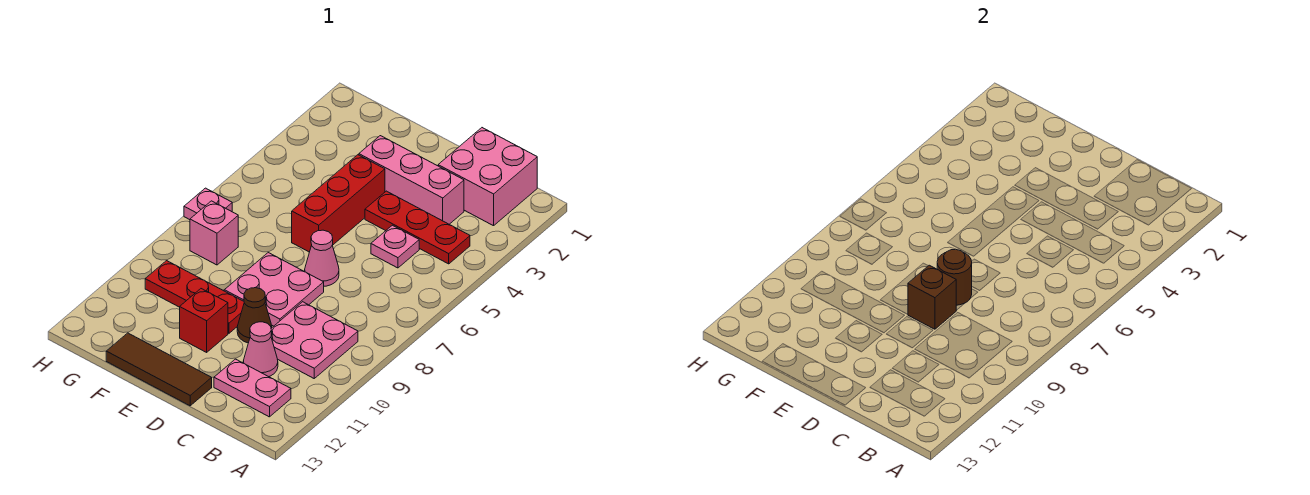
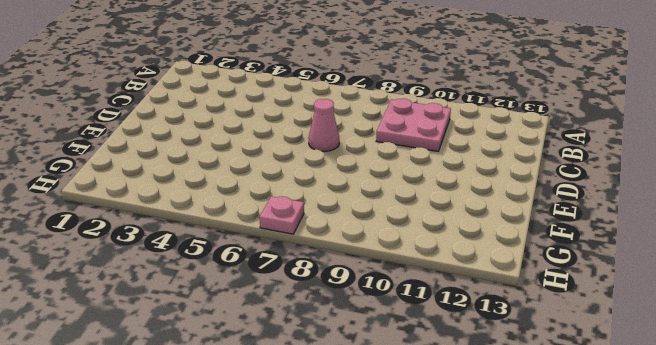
none -> pink brick B1:C2 level 1
none -> red plate B4:D4 level 1
none -> pink plate B12:C12 level 1

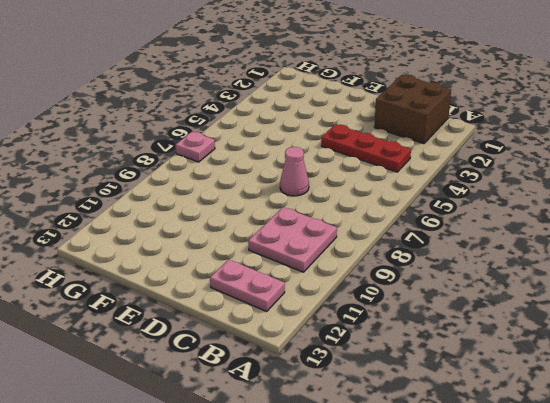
brown brick B1:C2 level 1 -> pink brick B1:C2 level 1
none -> pink brick C3:E3 level 1
none -> pink plate C5 level 1
none -> pink cone C11 level 1

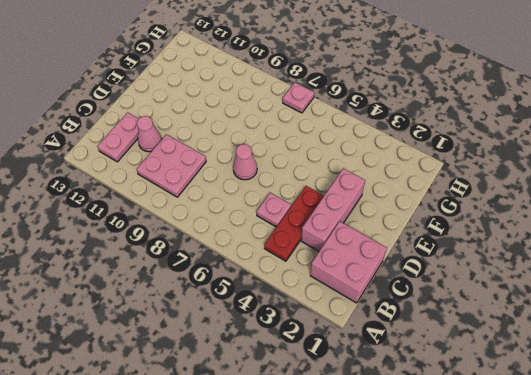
none -> pink plate D8:E9 level 1
none -> brown cone D10 level 1
none -> brown tile D13:F13 level 1

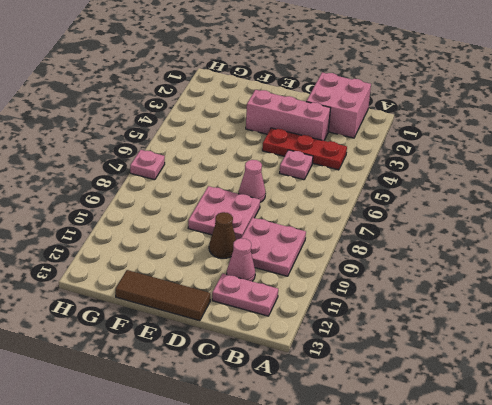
none -> red brick E4:E6 level 1
none -> red plate E10:G10 level 1
none -> red brick E11 level 1

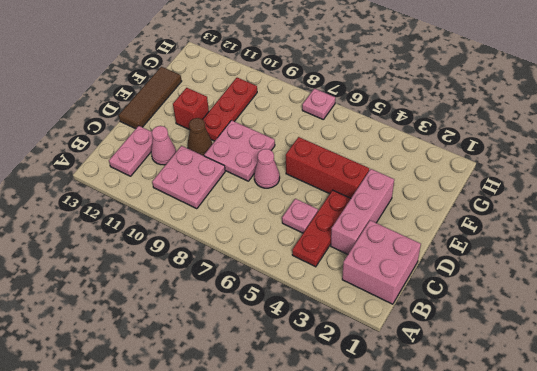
none -> pink brick G8 level 1
none -> brown round brick D8 level 2
none -> brown brick D9 level 2

